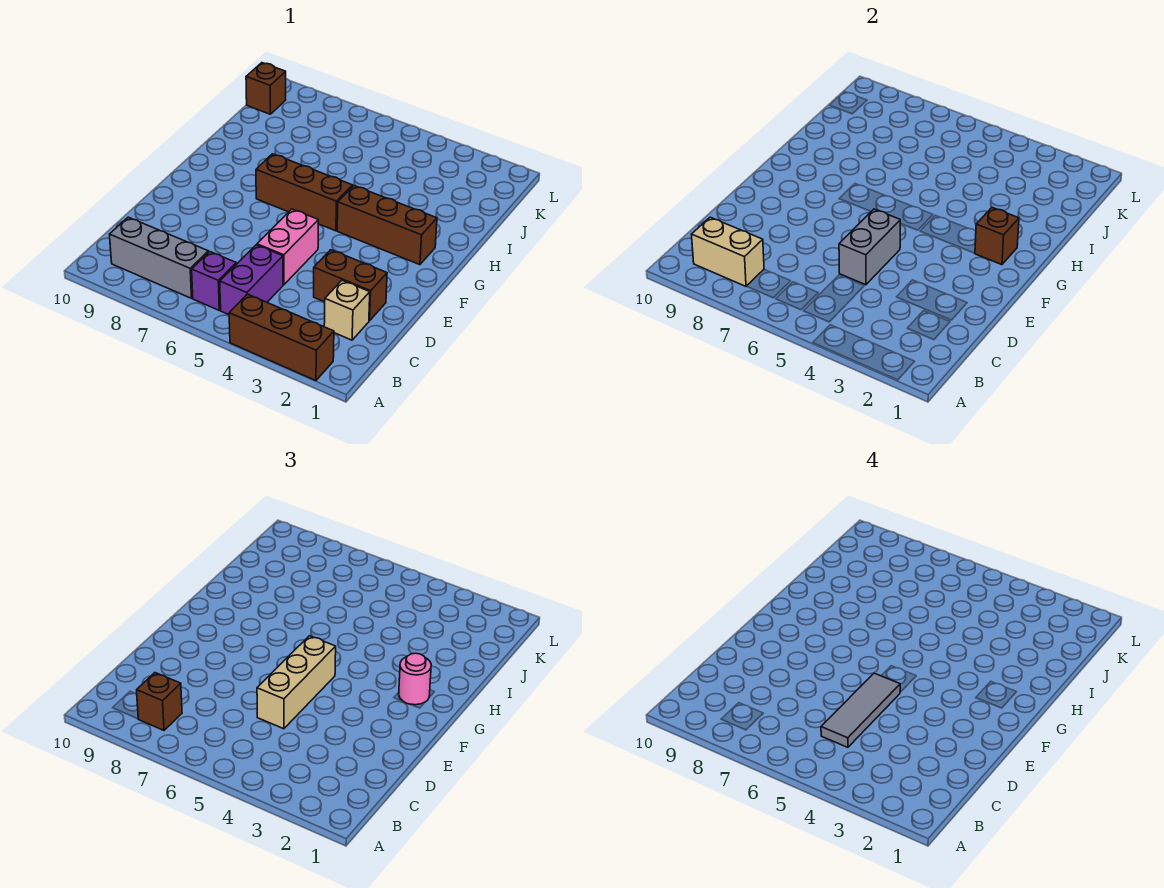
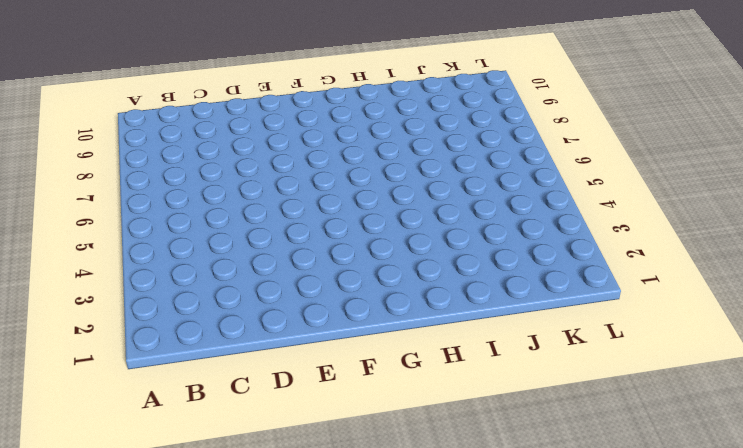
none -> brown brick A2:A4 level 1
none -> purple brick B5:C5 level 1
none -> purple brick B6 level 1

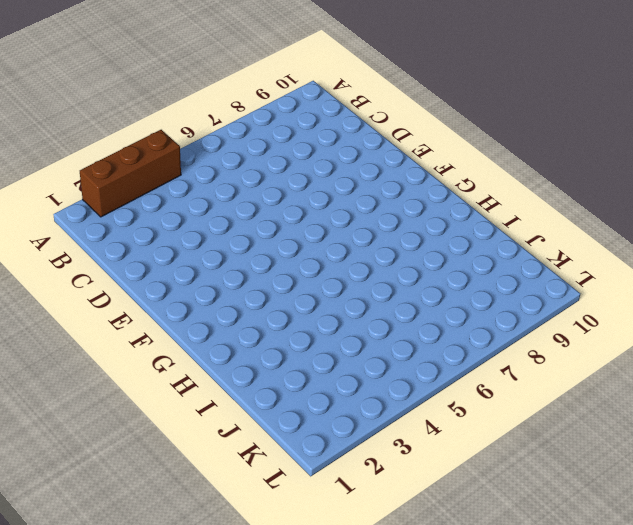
none -> purple brick B5:C5 level 1
none -> purple brick B6 level 1
none -> grey brick B7:B9 level 1

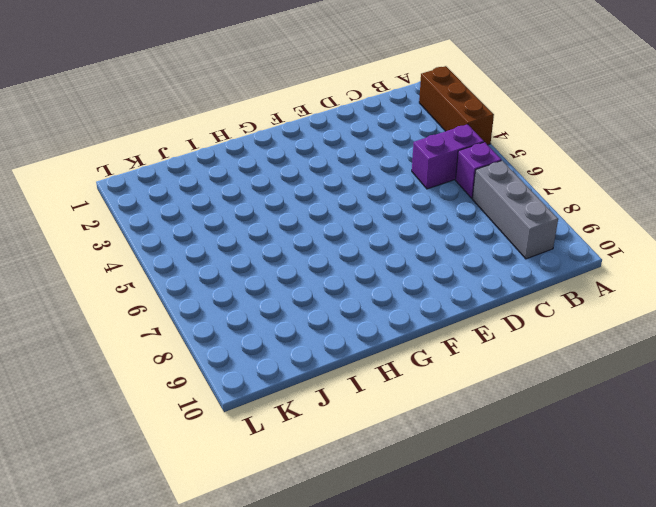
none -> tan brick C2 level 1
none -> brown brick D2:D3 level 1
none -> pink brick D5:E5 level 1

